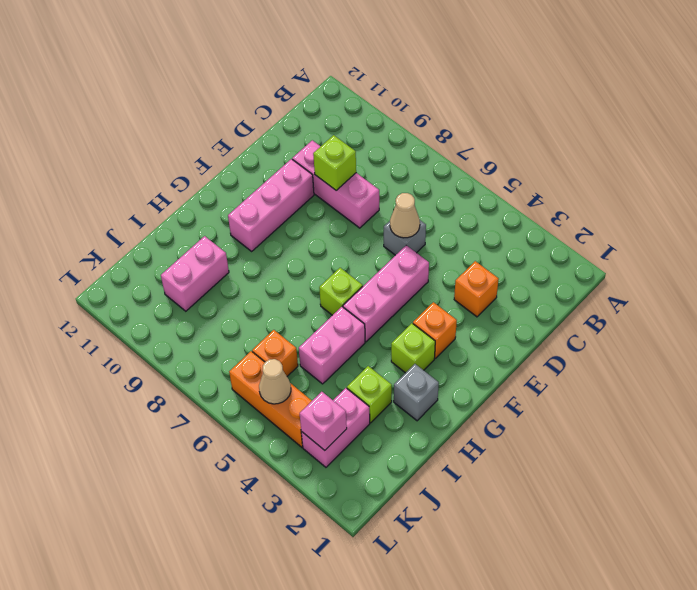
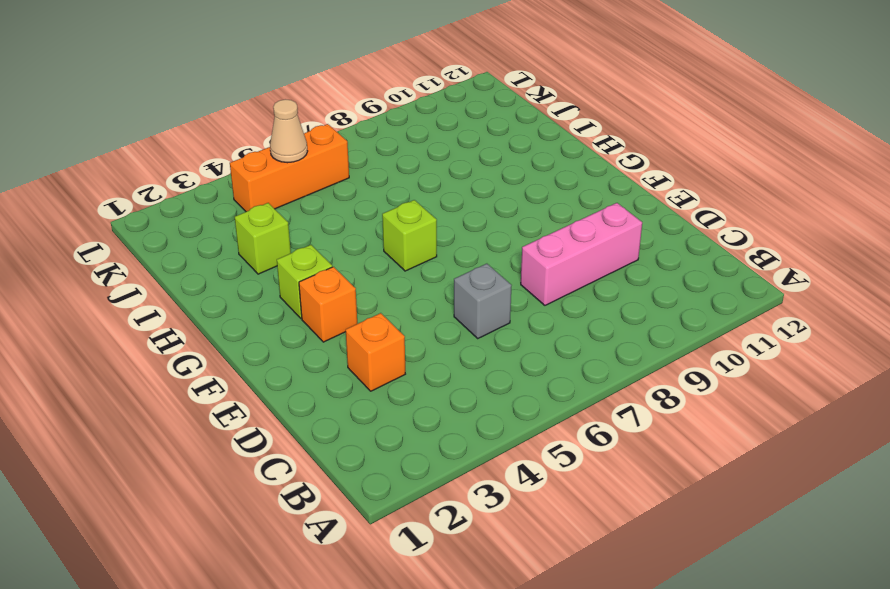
none -> pink brick E5:G5 level 1
none -> pink brick E10:G10 level 1
none -> grey brick H2 level 1

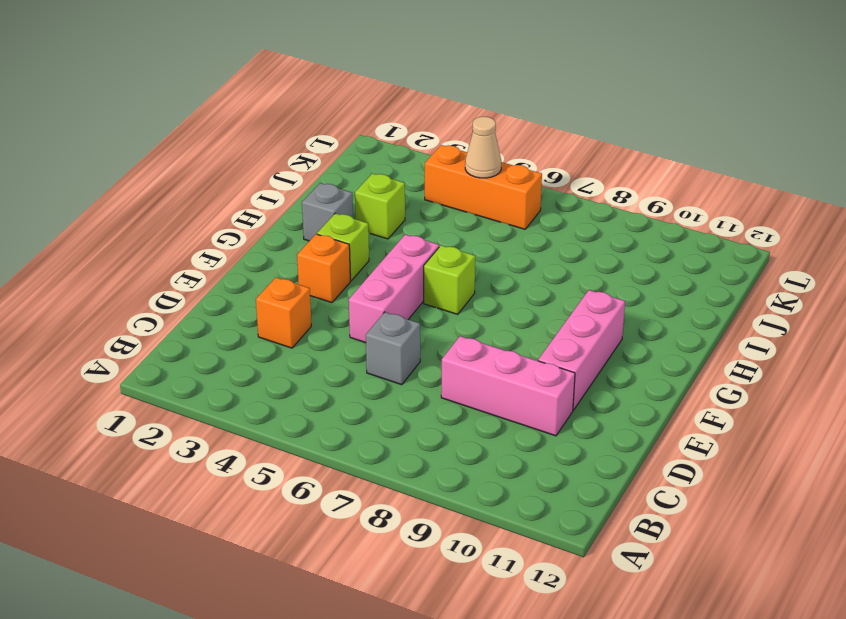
none -> pink brick H5:I5 level 1
none -> pink brick I10:J10 level 1
none -> pink brick J3:K3 level 1

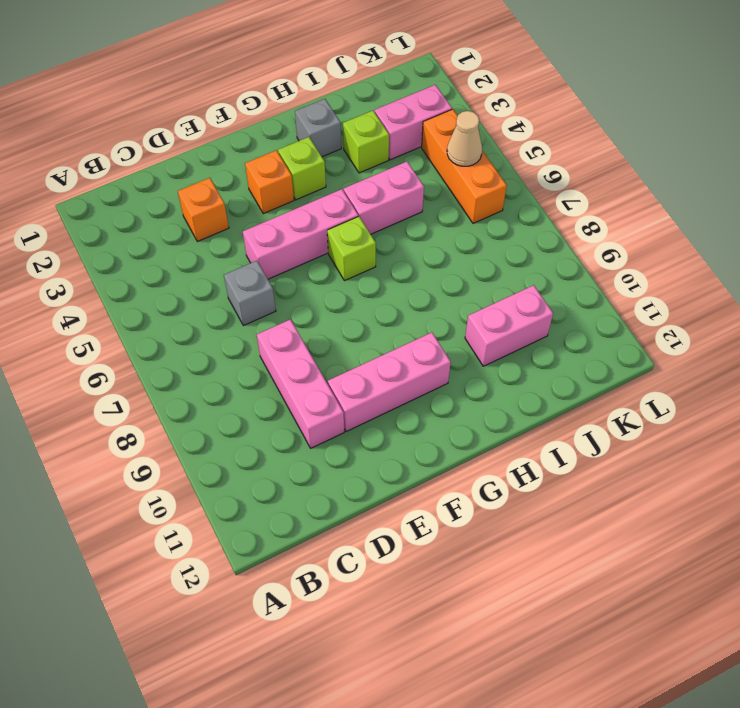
none -> orange brick J6 level 1
none -> tan cone D6 level 2
none -> lime brick D9 level 2

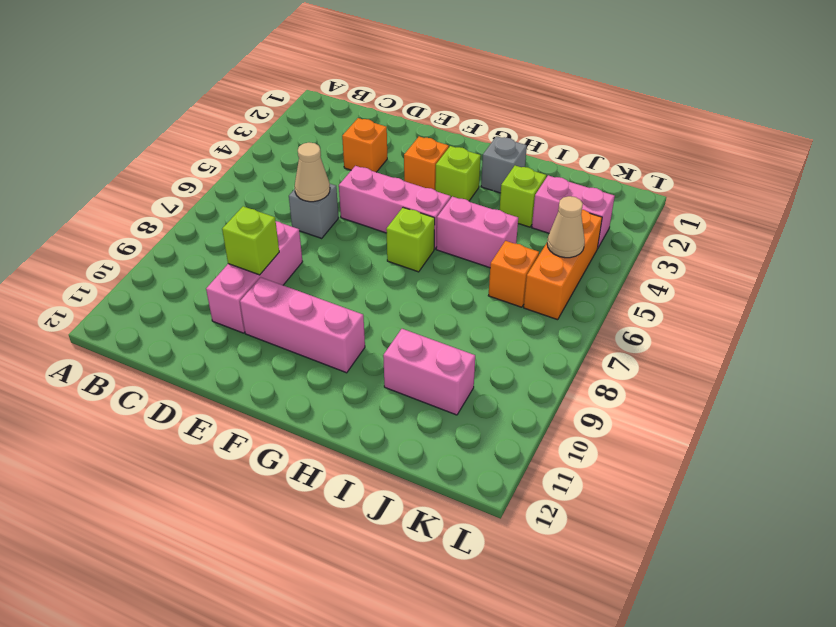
none -> pink brick K3 level 2

